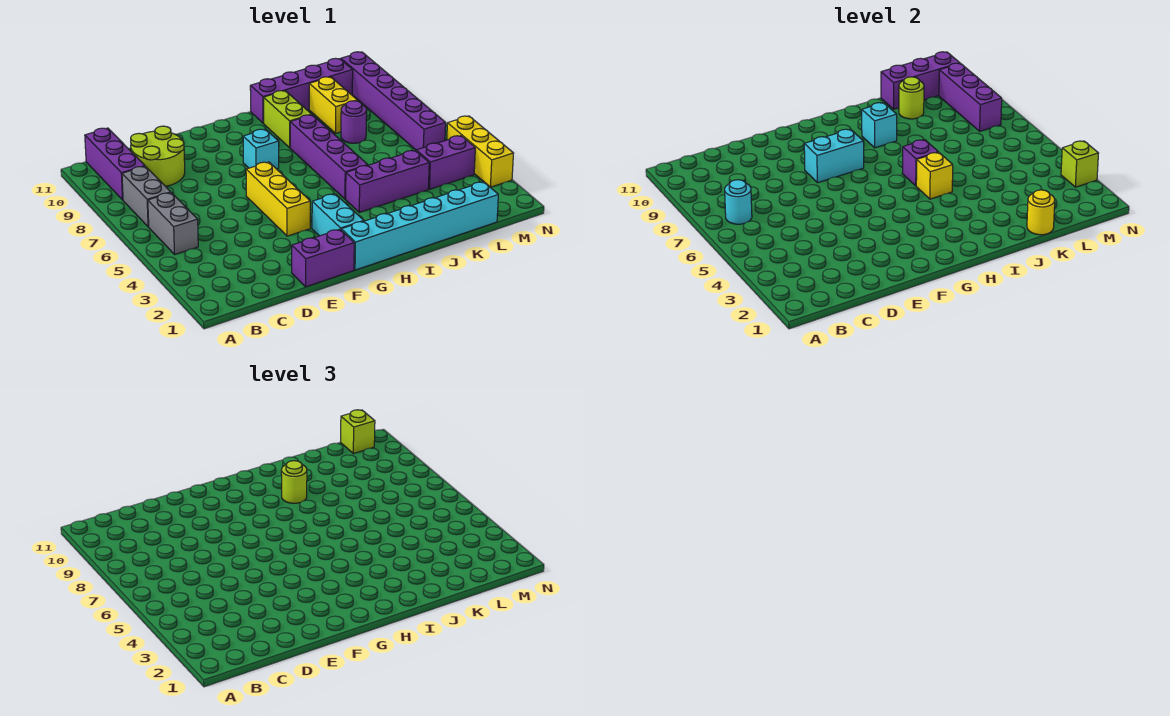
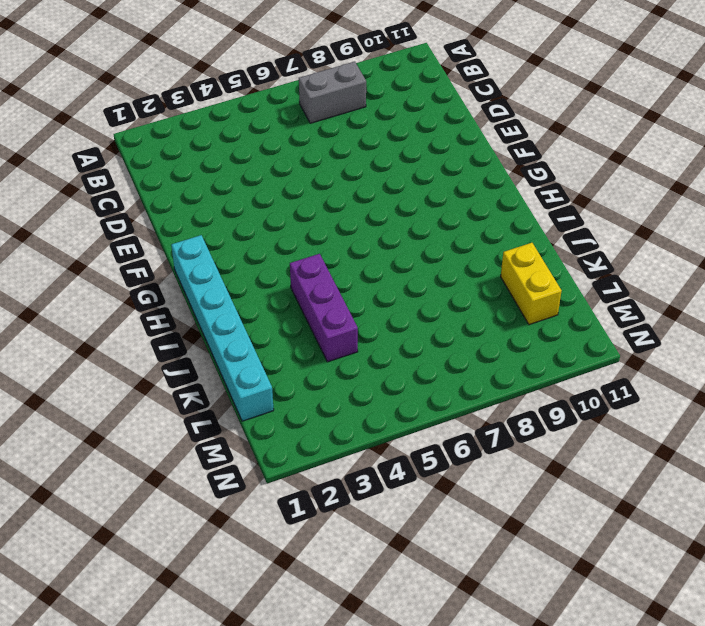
yellow brick K10:L10 level 1 -> yellow brick K9:K10 level 1
none -> grey brick B5:B6 level 1
none -> purple brick B9:B11 level 1
none -> lime round brick C9:D10 level 1
none -> purple brick E1:F1 level 1

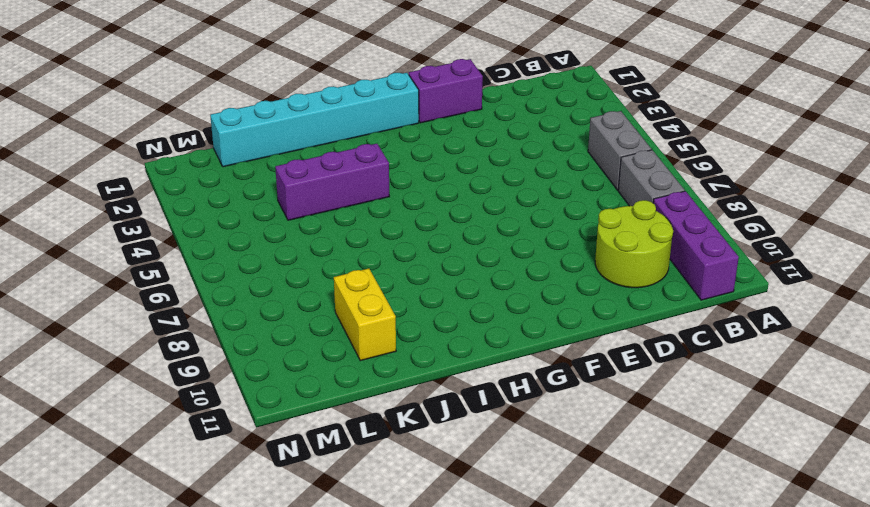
none -> yellow brick F4:F6 level 1
none -> cyan brick G2:G3 level 1
none -> cyan brick G8 level 1
none -> purple brick I5:I8 level 1

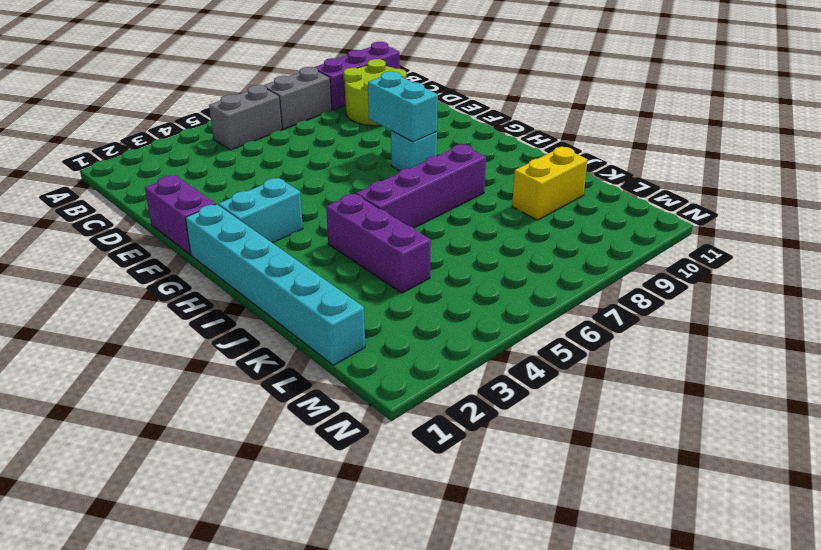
none -> yellow brick F4:F6 level 1
none -> lime brick I9:I10 level 1
none -> purple brick I11:L11 level 1
none -> purple round brick K8 level 1

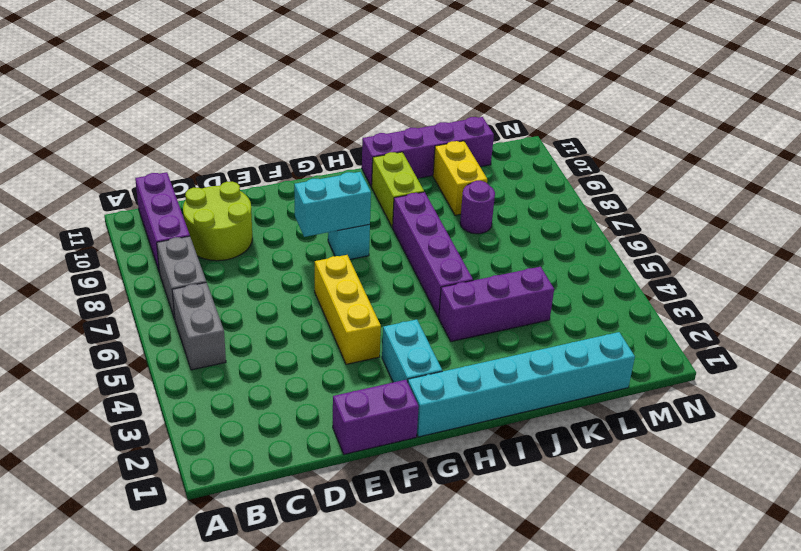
none -> purple brick L4:M4 level 1
none -> purple brick M6:M11 level 1
none -> yellow brick N3:N5 level 1
none -> cyan round brick B7 level 2

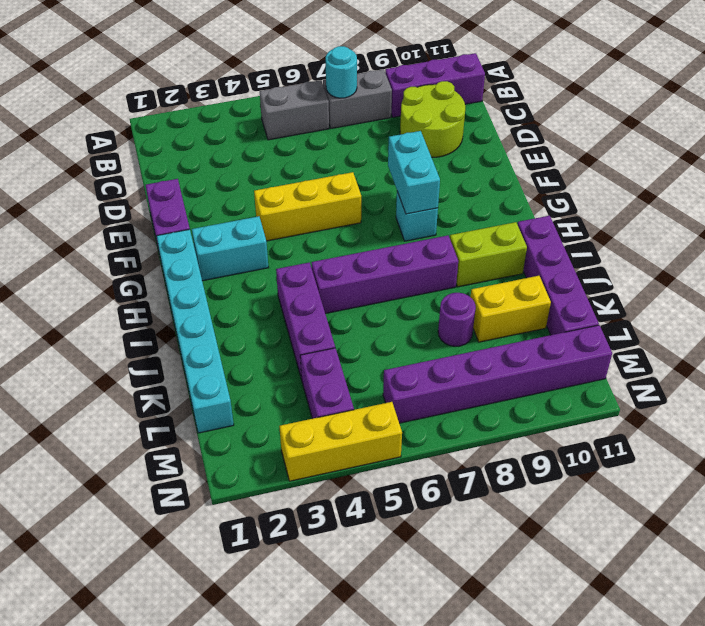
none -> yellow brick I5 level 2
none -> purple brick I6 level 2
none -> cyan brick I9 level 2
none -> yellow round brick K1 level 2

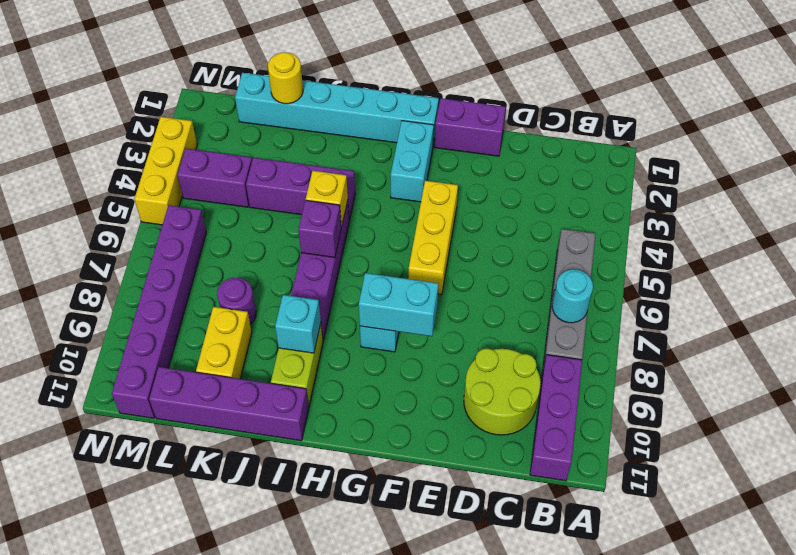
none -> lime round brick K10 level 2
none -> purple brick K11:M11 level 2
none -> purple brick M8:M10 level 2
none -> lime brick N3 level 2

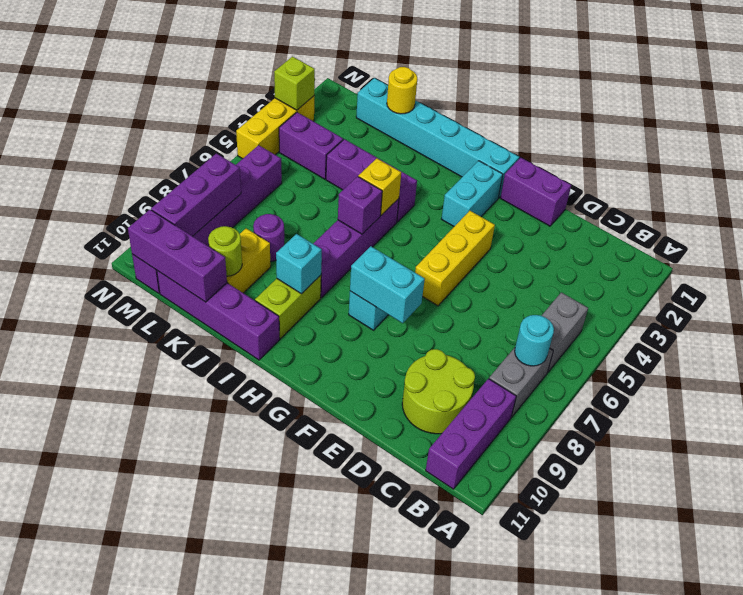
none -> lime round brick I9 level 3
none -> lime brick M11 level 3

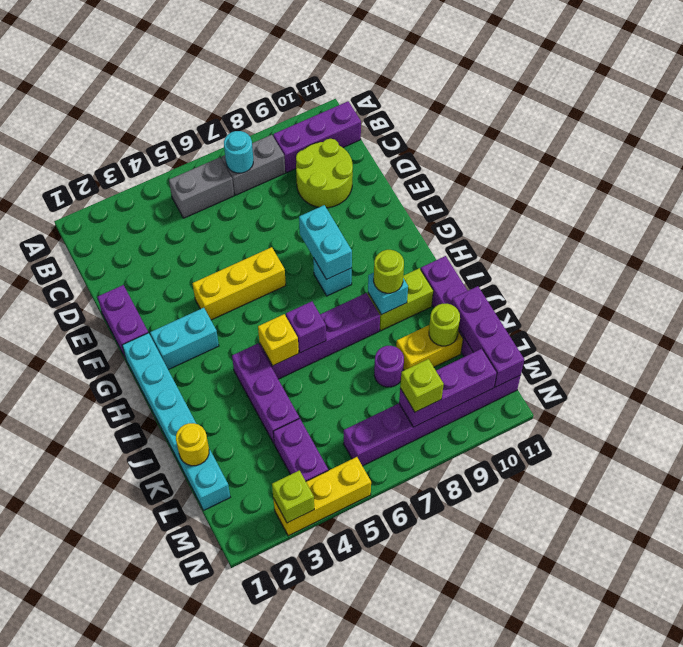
lime brick M8 level 3 -> lime brick M11 level 3

